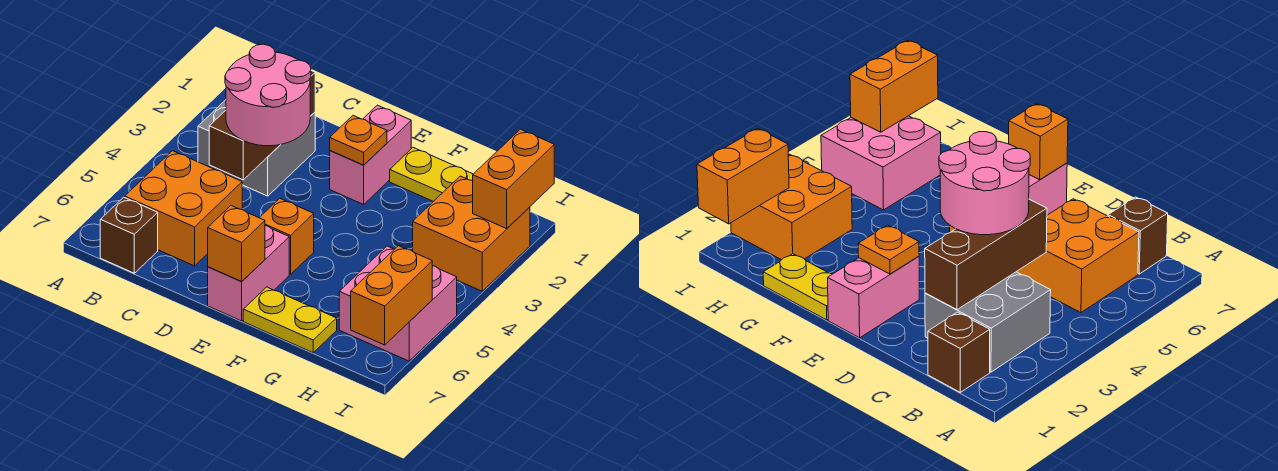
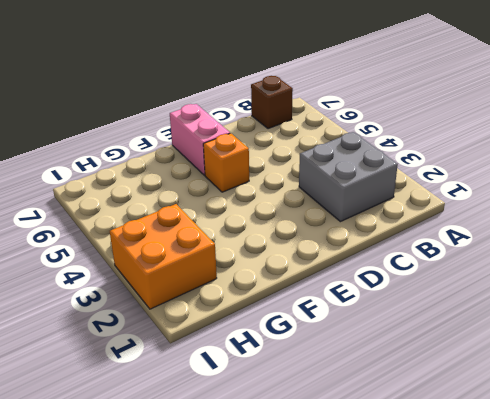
none -> brown brick B1 level 1
none -> orange brick B5:C6 level 1
none -> pink brick E1:E2 level 1

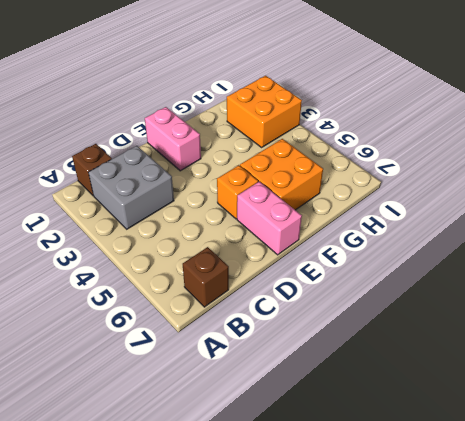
orange brick F5:G6 level 1 -> orange brick B5:C6 level 1
none -> yellow plate F1:G1 level 1
none -> yellow plate F7:G7 level 1
none -> pink brick H5:I6 level 1

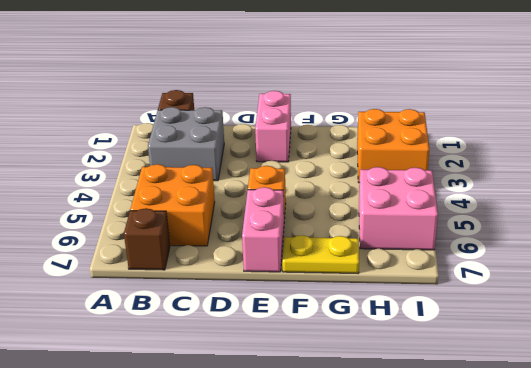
none -> yellow plate F1:G1 level 1
none -> brown brick C2:C4 level 2
none -> orange plate E2 level 2

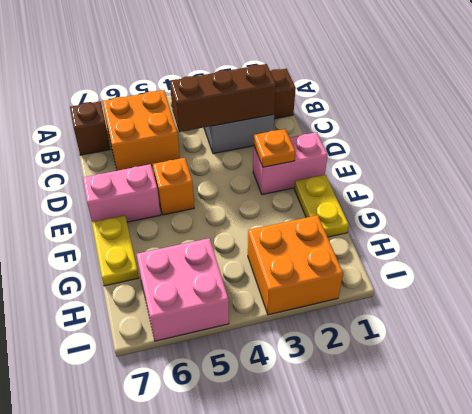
none -> orange brick E7 level 2
none -> orange brick I1:I2 level 2
none -> orange brick I6:I7 level 2

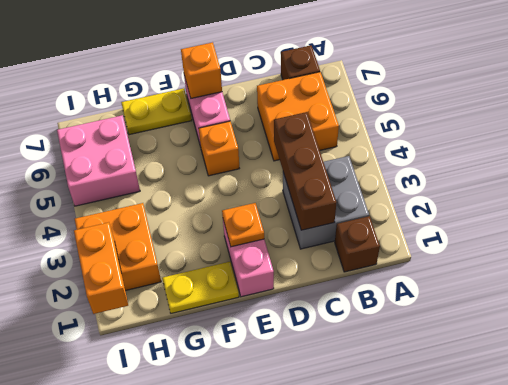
none -> orange brick I6:I7 level 2
none -> pink round brick C3:D4 level 3

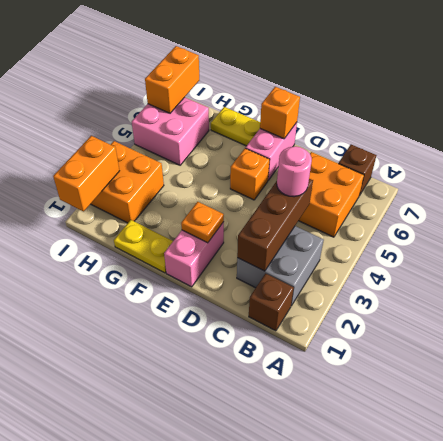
pink round brick C4 level 3 -> pink round brick C3:D4 level 3

